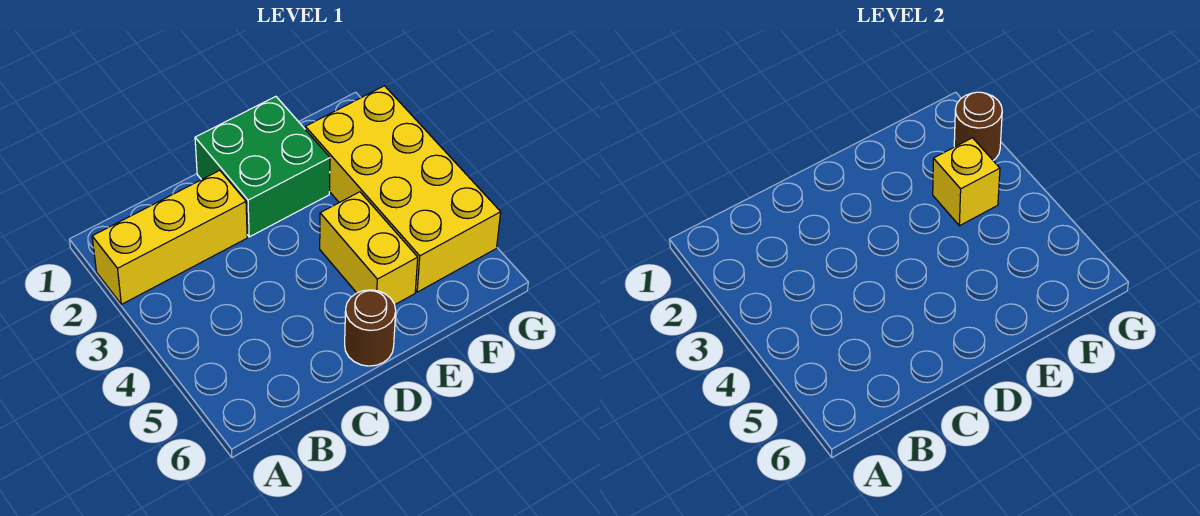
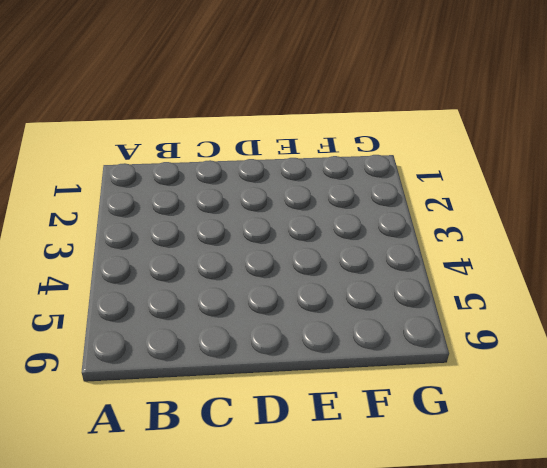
none -> yellow brick A2:C2 level 1
none -> green brick D1:E2 level 1

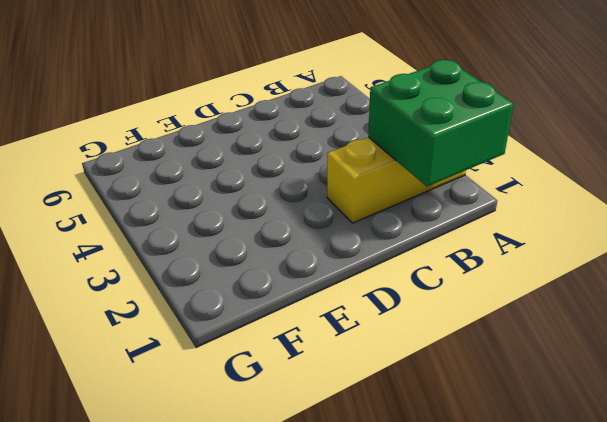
green brick A1:B2 level 2 -> green brick D1:E2 level 1
none -> brown round brick D6 level 1
none -> yellow brick E4:E5 level 1

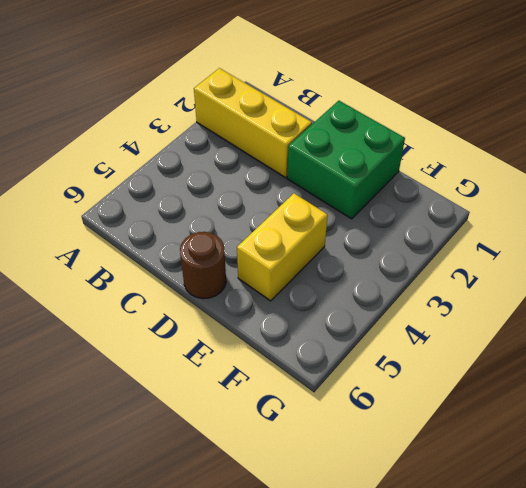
none -> yellow brick F2:G5 level 1
none -> yellow brick F3 level 2

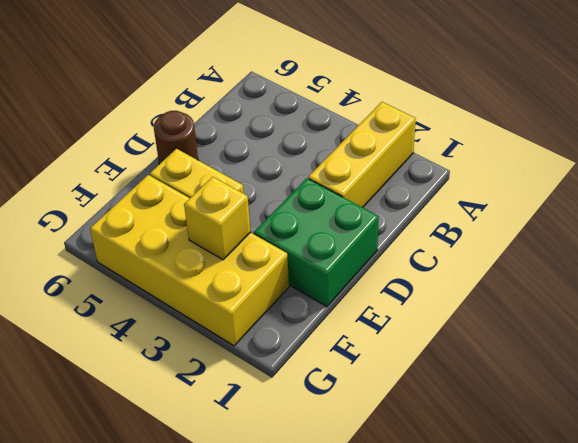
none -> brown round brick G2 level 2

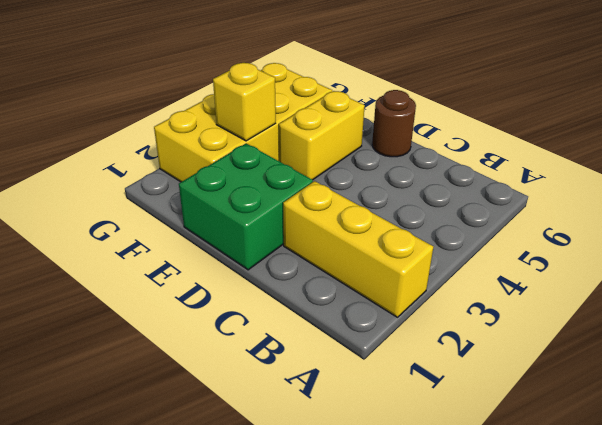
none -> brown round brick G2 level 2

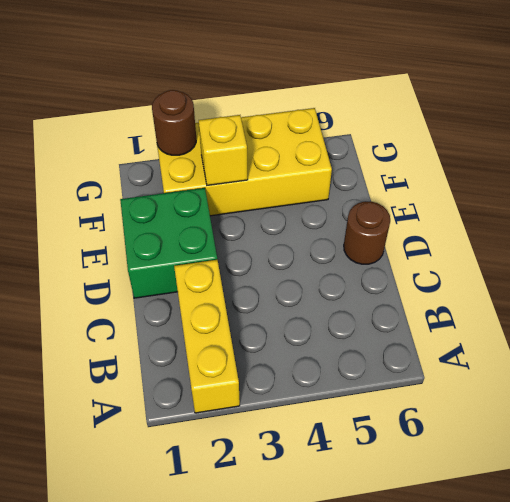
none -> yellow brick E4:E5 level 1

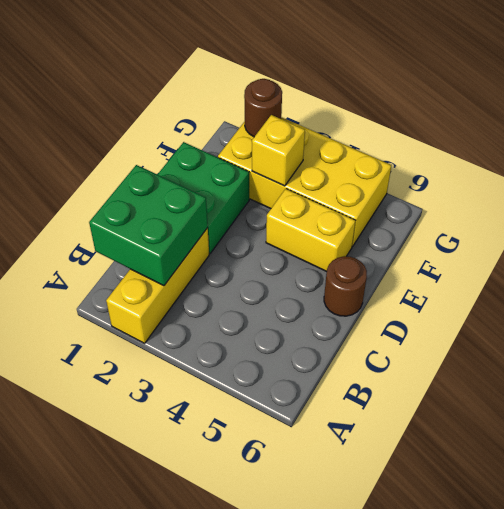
green brick B1:C2 level 2 -> none

